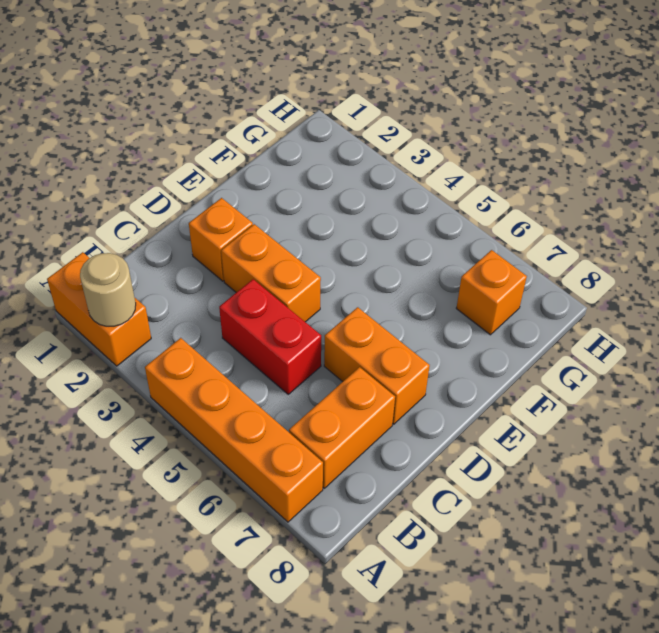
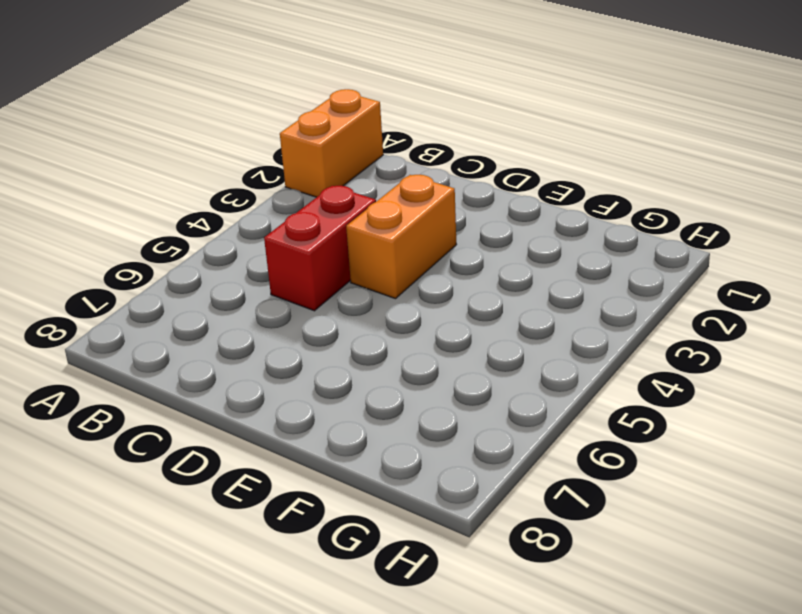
none -> orange brick A4:A7 level 1
none -> orange brick B7:C7 level 1

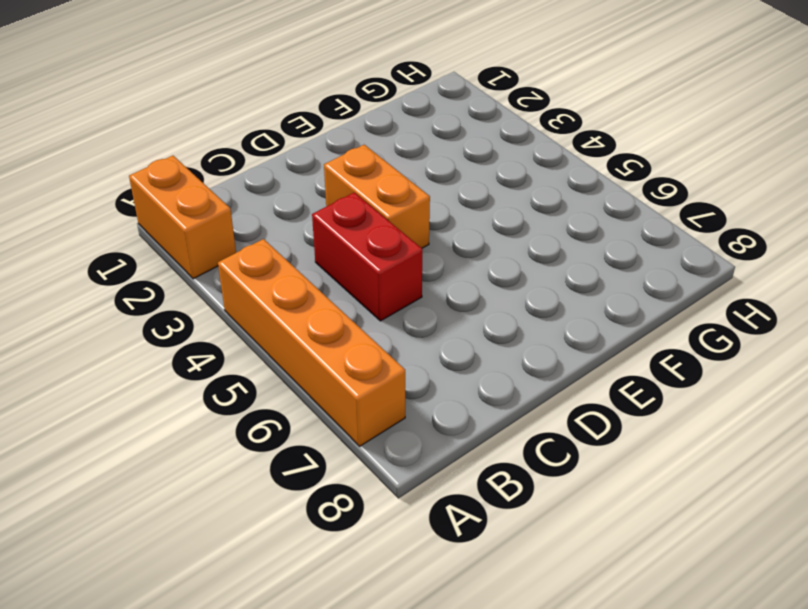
none -> orange brick B7:C7 level 1
none -> orange brick D2 level 1

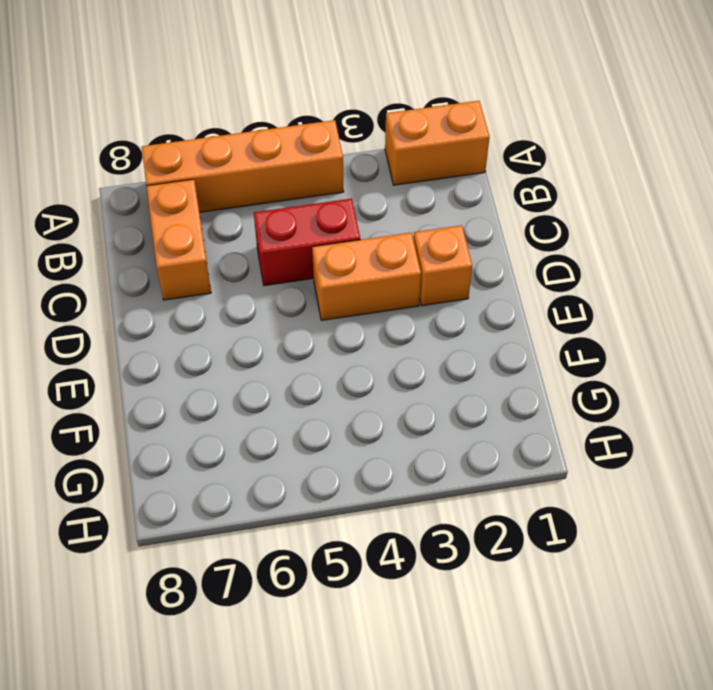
none -> orange brick D6:D7 level 1
none -> orange brick G7 level 1

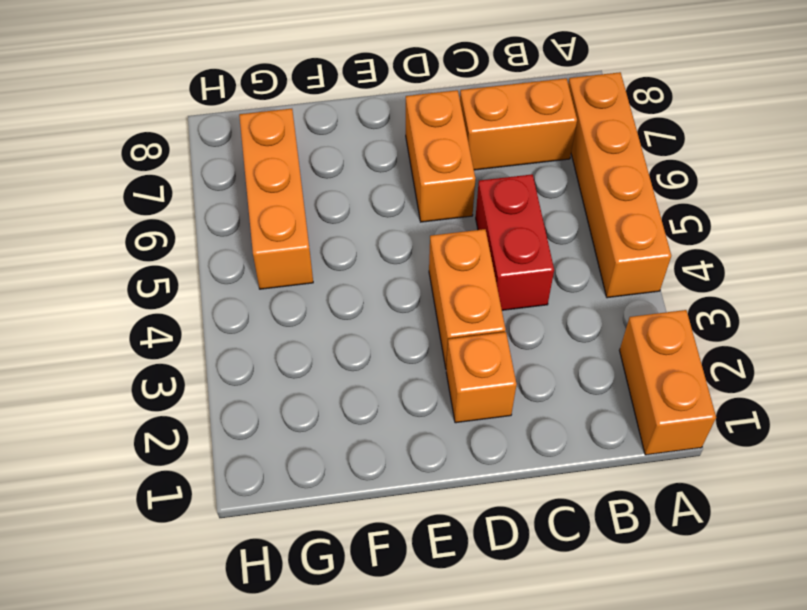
orange brick G5:G7 level 1 -> orange brick G7 level 1
none -> tan round brick A2 level 2

